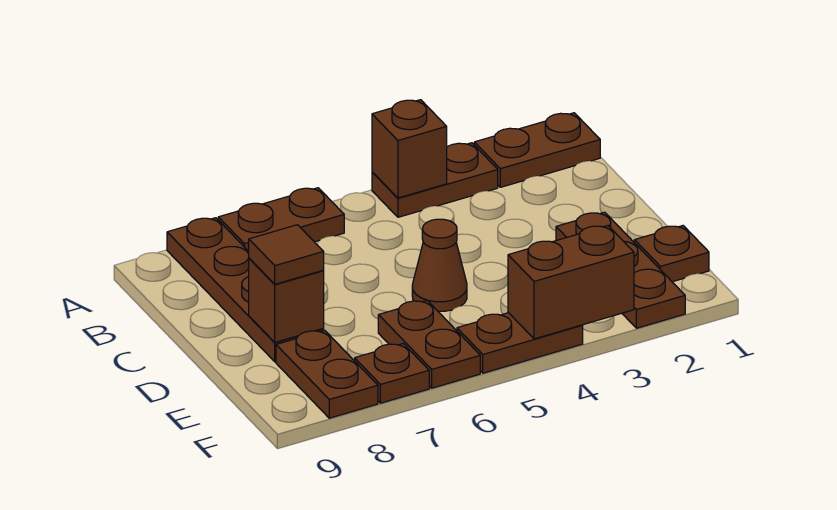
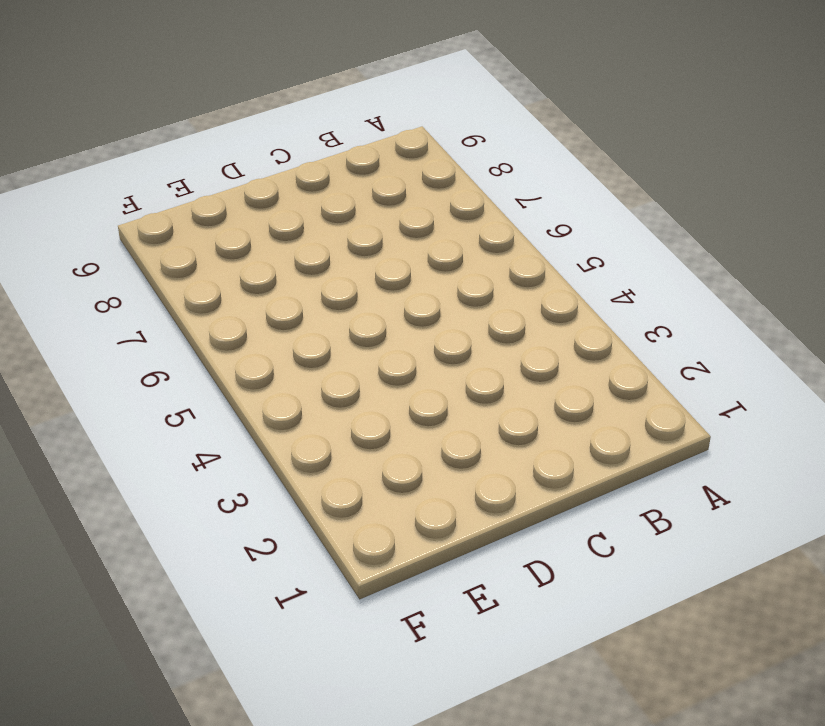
none -> brown plate A1:A2 level 1
none -> brown plate A3:A4 level 1
none -> brown plate A6:A7 level 1

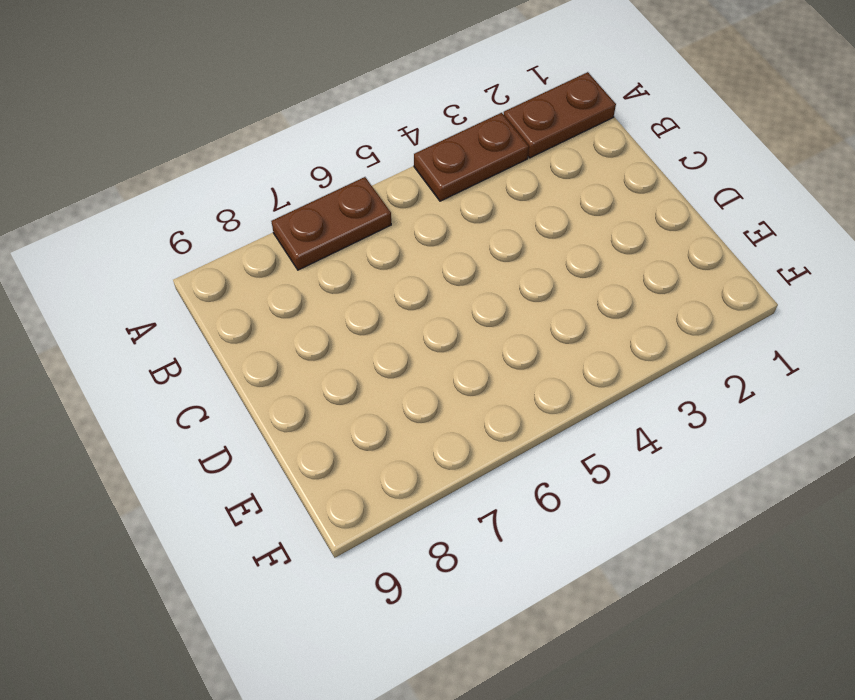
none -> brown plate A8:D8 level 1
none -> brown plate D2:F2 level 1
none -> brown cone D5 level 1

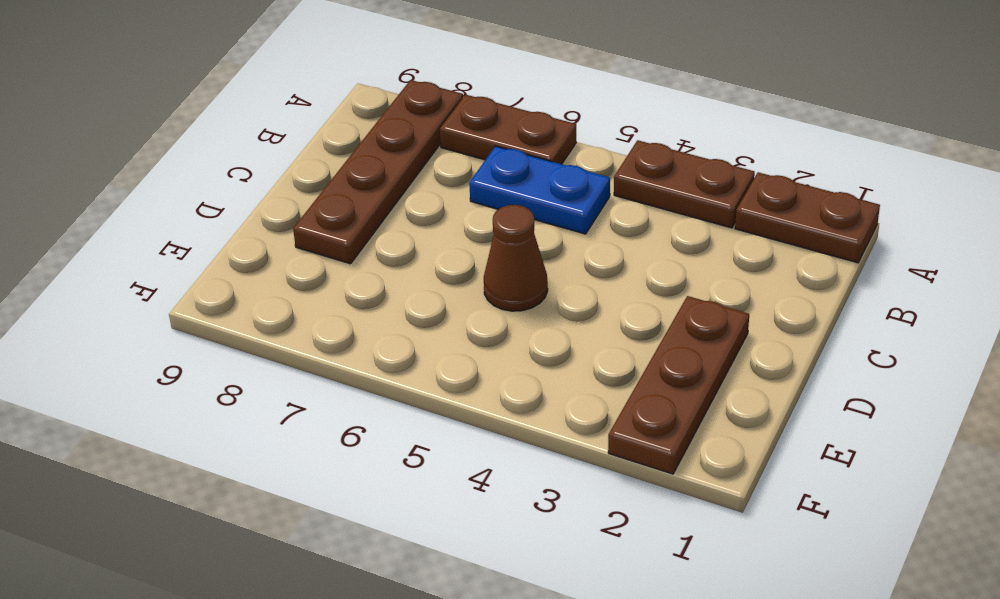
blue plate B5:B6 level 1 -> none
none -> brown plate E1 level 1
none -> brown plate E6:F6 level 1
none -> brown plate E8:F8 level 1

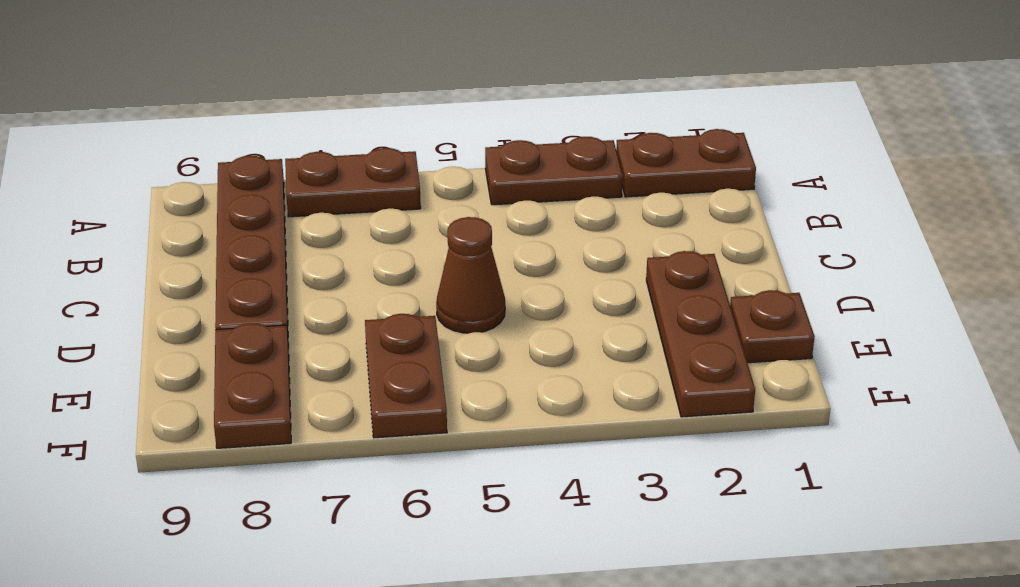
none -> brown plate F4:F5 level 1
none -> brown plate F7 level 1
none -> brown brick A4 level 2

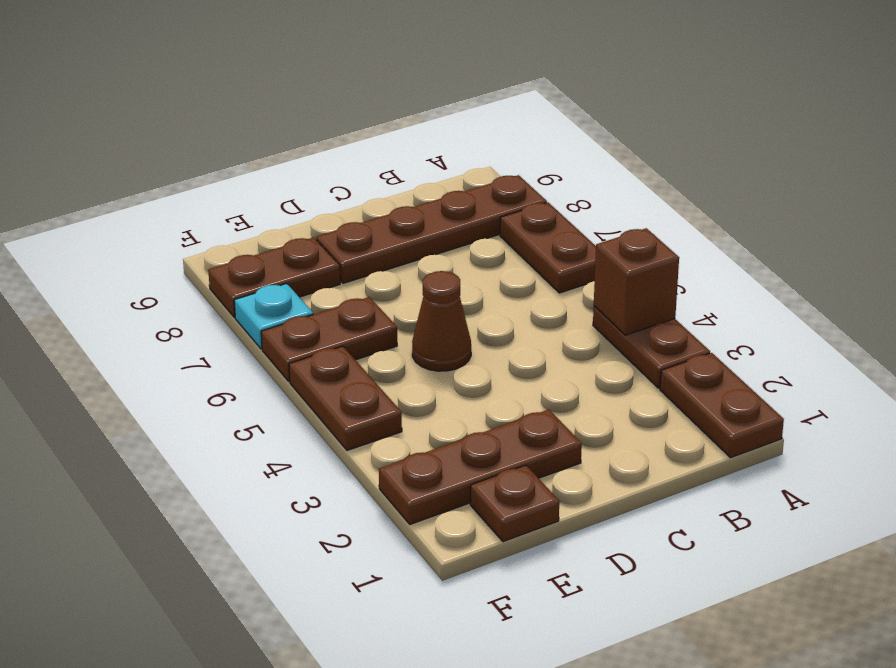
cyan plate F7 level 1 -> brown plate F7 level 1
none -> brown brick D8 level 2
none -> brown brick F3:F4 level 2
none -> brown tile D8 level 3

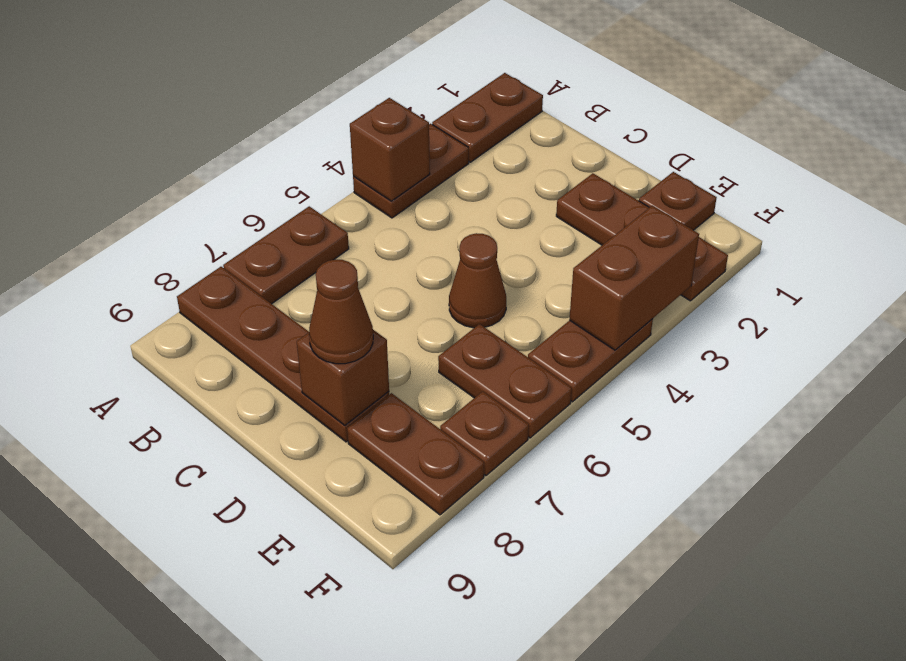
brown cone D8 level 3 -> brown tile D8 level 3

